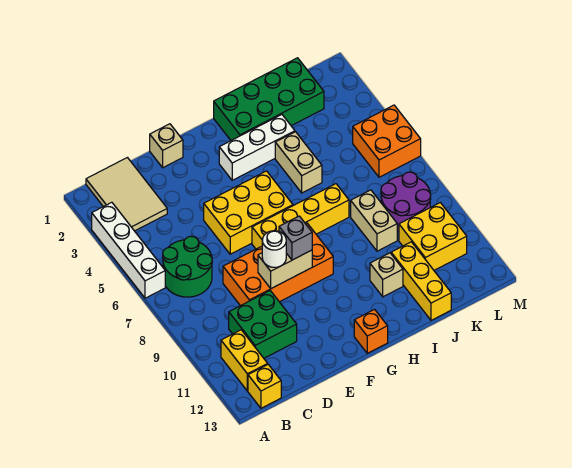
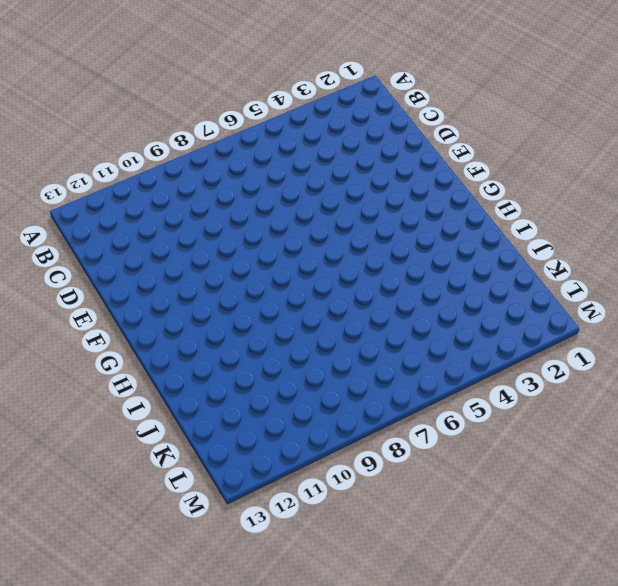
none -> white brick A3:A6 level 1
none -> tan tile B1:C3 level 1
none -> green round brick B6:C7 level 1

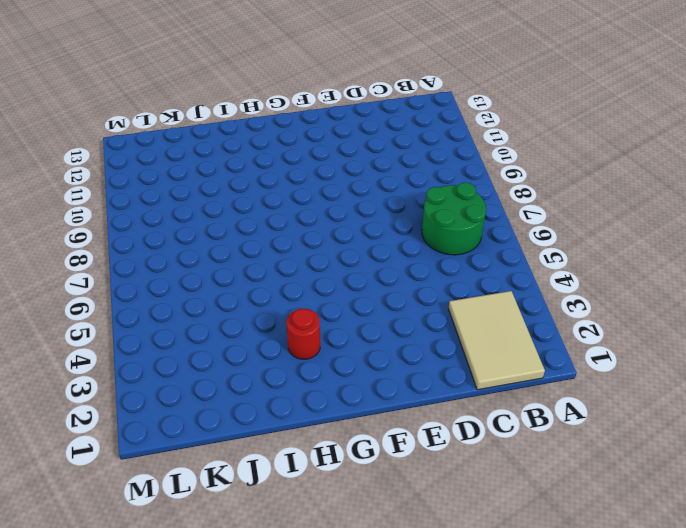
red round brick H3 level 1 -> white brick G3:I3 level 1
none -> white brick A3:A6 level 1
none -> yellow brick B11:B12 level 1
none -> yellow brick B13 level 1

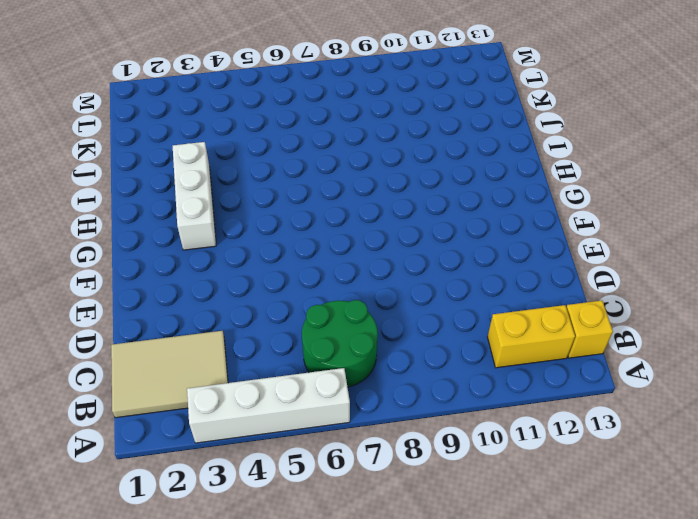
none -> green brick C10:D11 level 1
none -> orange brick D8:G9 level 1
none -> tan brick E1 level 1

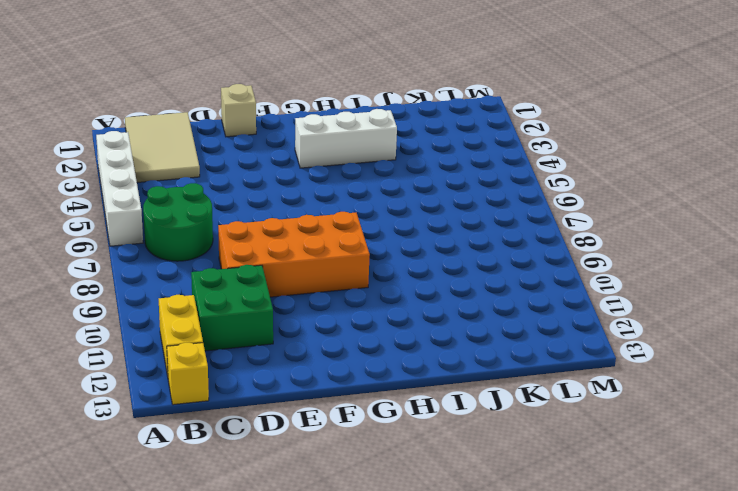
none -> yellow brick E5:G6 level 1
none -> yellow brick F7:I7 level 1
none -> orange brick G13 level 1

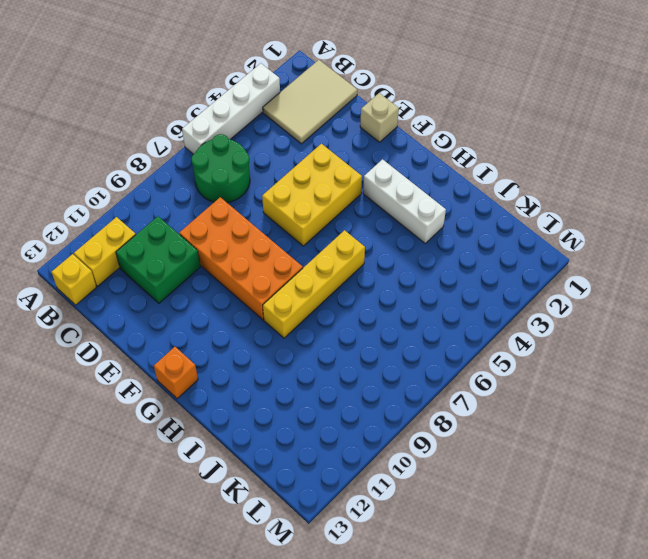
yellow brick E4:F6 level 1 -> yellow brick E5:G6 level 1
yellow brick H6:H9 level 1 -> yellow brick F7:I7 level 1
none -> green brick H1:K2 level 1
none -> tan brick I4:I5 level 1
none -> tan brick I11 level 1

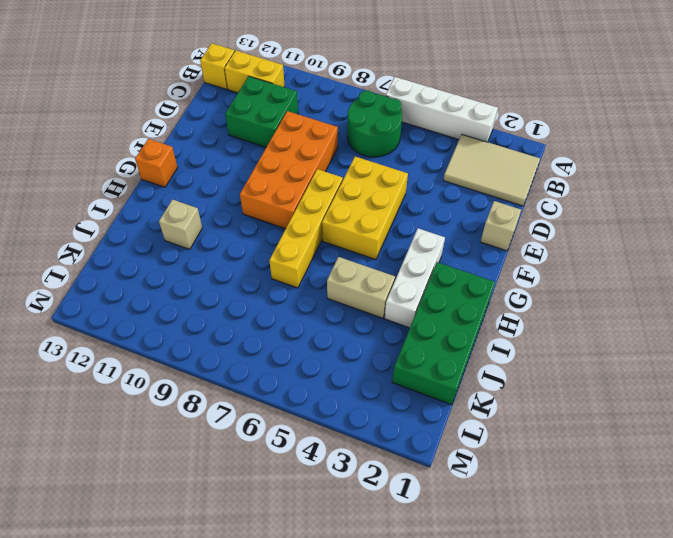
none -> tan brick J8:J9 level 1
none -> yellow brick J11:J13 level 1
none -> purple round brick K8:L9 level 1

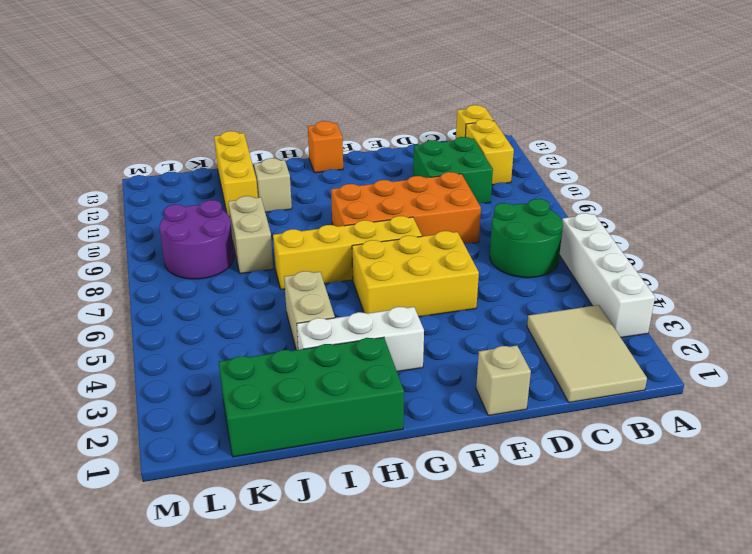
none -> yellow brick K10:L11 level 1
none -> orange brick L5:M6 level 1
none -> tan brick E9:F9 level 2

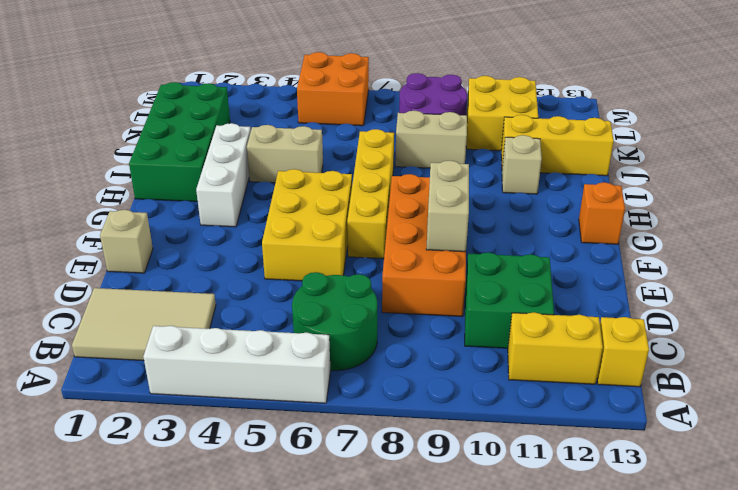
none -> white round brick E9 level 3
none -> grey brick F9 level 3

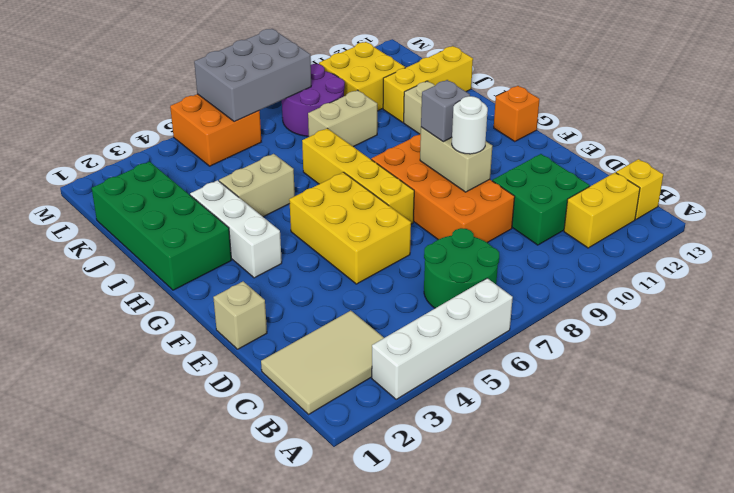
grey brick L6:M8 level 2 -> none

